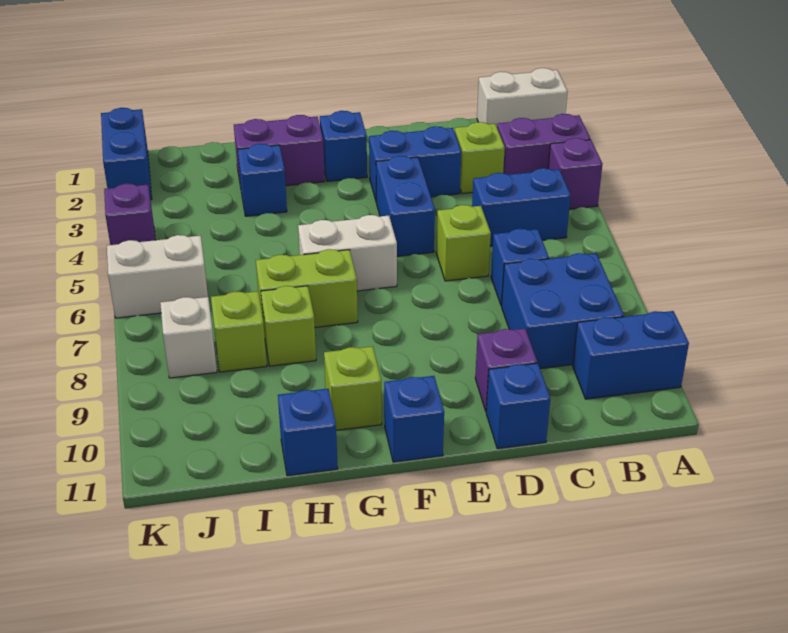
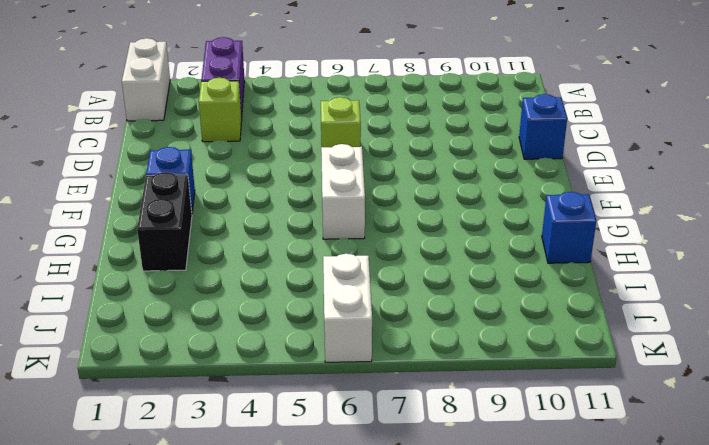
black brick G2:H2 level 1 -> purple brick G2:H2 level 1
none -> purple brick A4 level 1
none -> blue brick A10:B10 level 1
none -> blue brick B5:C5 level 1

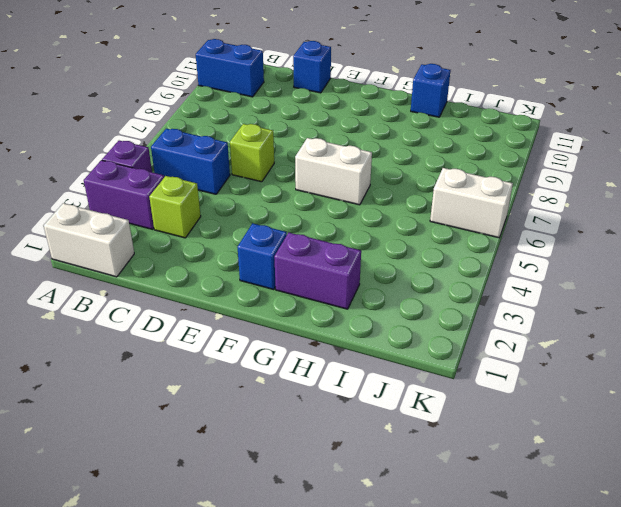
none -> blue brick B8:C9 level 1
none -> blue brick C7 level 1
none -> blue brick D3:E3 level 1

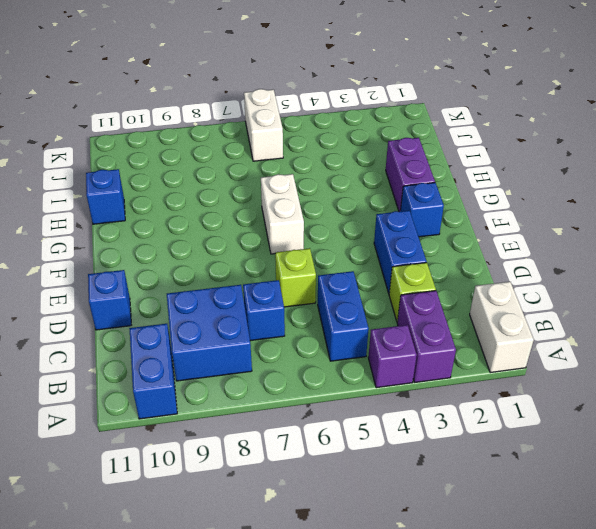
none -> purple brick D10 level 1
none -> blue brick E4:E5 level 1
none -> blue brick F11 level 1

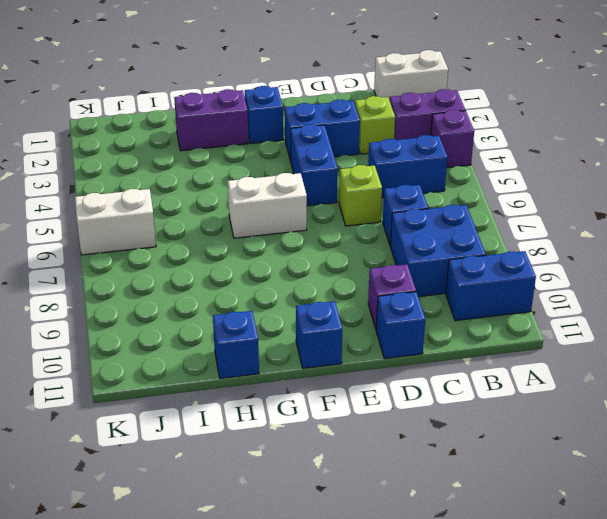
none -> lime brick G7:H7 level 1
none -> lime brick G10 level 1
none -> blue brick H3 level 1

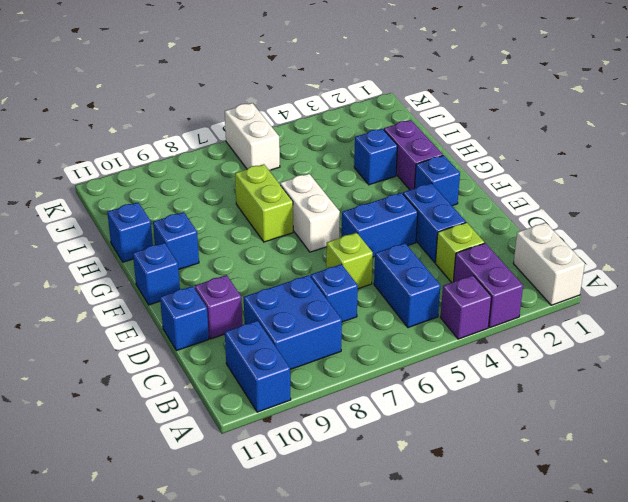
blue brick G10 level 1 -> lime brick G10 level 1
none -> lime brick H8 level 1
none -> lime brick I8 level 1
none -> white brick J8 level 1

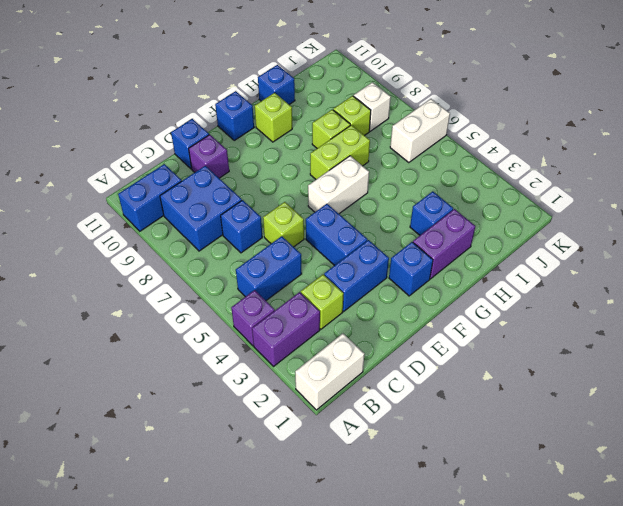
none -> blue brick K1:K2 level 1
none -> purple brick K4 level 1

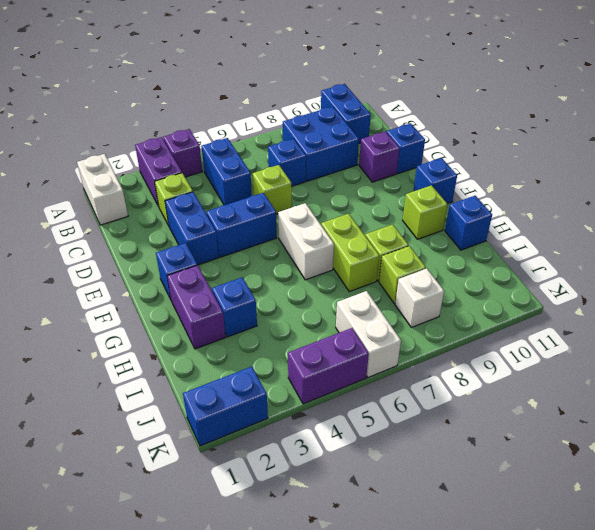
purple brick K4:K5 level 1 -> purple brick K4 level 1

